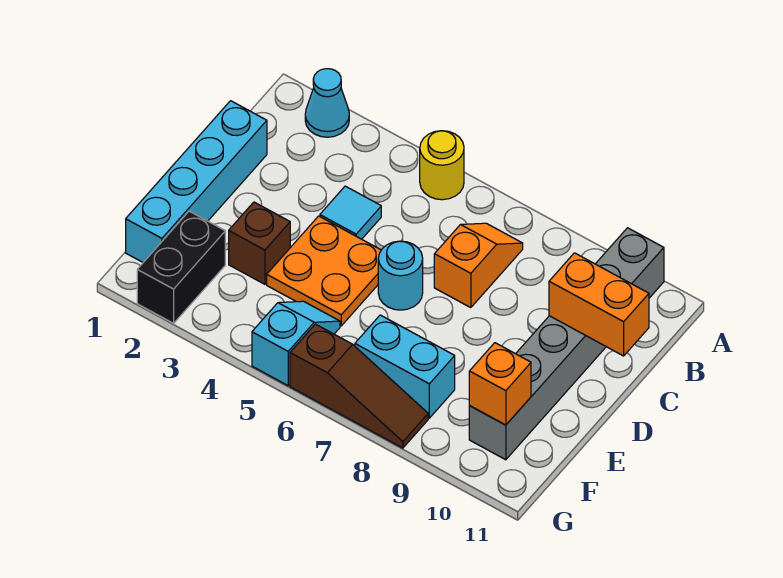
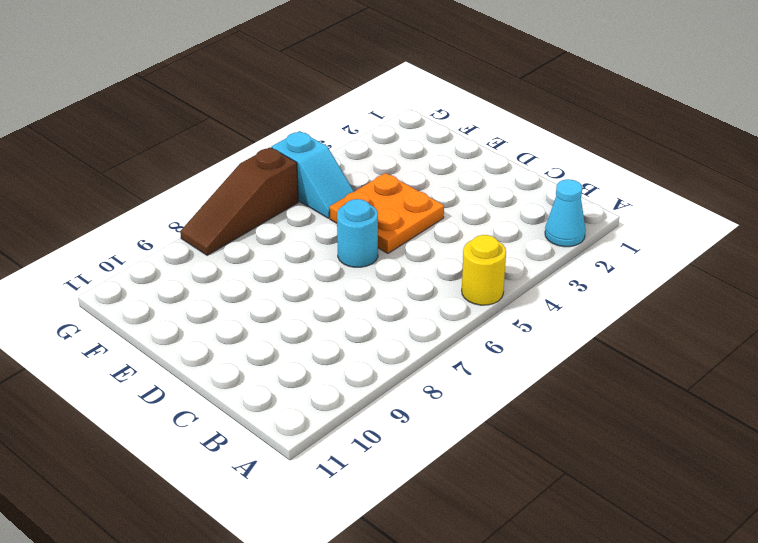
none -> grey brick A10:F10 level 1
none -> orange slope B7:C7 level 1 top C
none -> cyan brick C1:F1 level 1

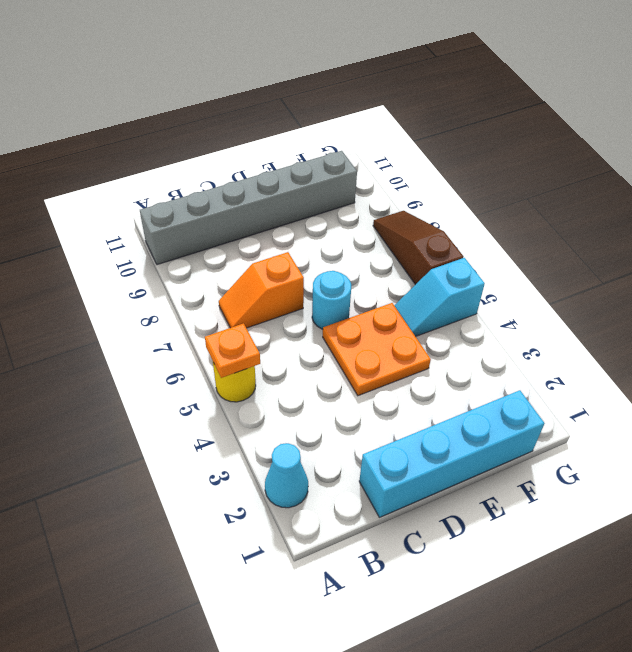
orange plate A5 level 2 -> none
none -> cyan tile C4 level 1
none -> brown brick E3 level 1
none -> black brick F2:G2 level 1

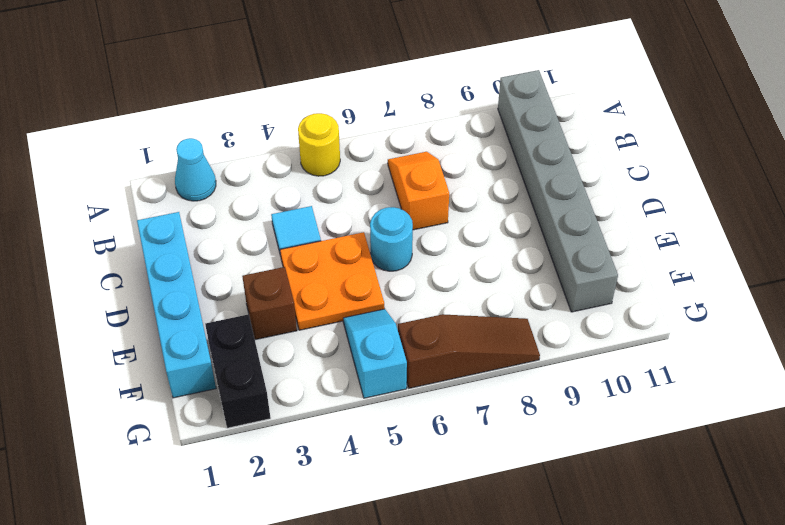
none -> cyan brick F7:F8 level 1
none -> orange brick C10:C11 level 2
none -> orange brick F10 level 2

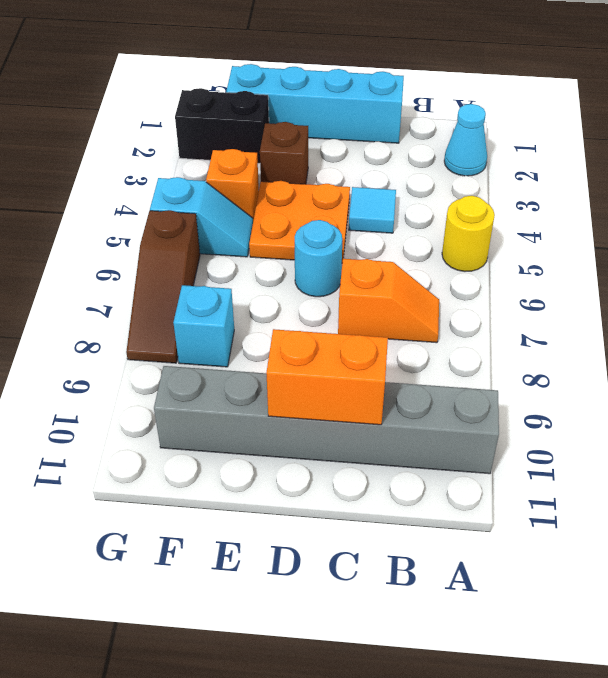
orange brick C10:D10 level 2 -> orange brick C10:C11 level 2
orange brick F4 level 1 -> orange brick F10 level 2
cyan brick F8 level 1 -> cyan brick F7:F8 level 1

